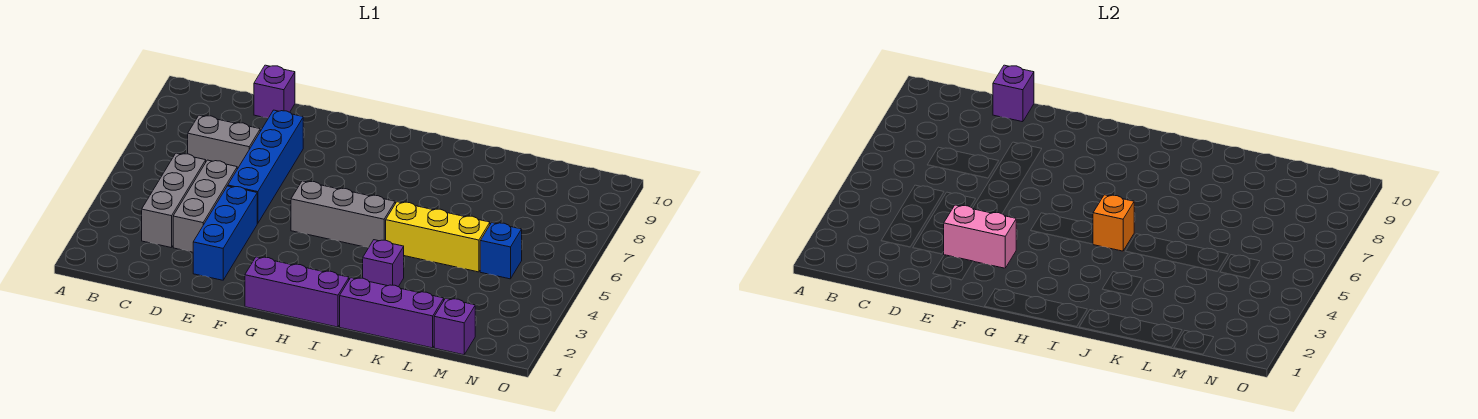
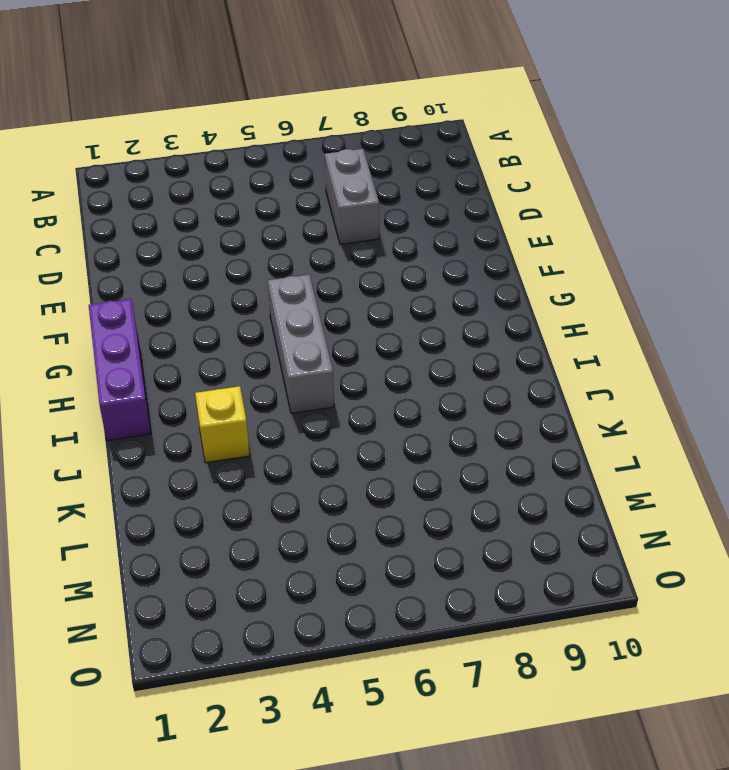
yellow brick J3 level 1 -> purple brick J3 level 1
none -> grey brick C3:C5 level 1
none -> grey brick D3:D5 level 1
none -> purple brick D10 level 1

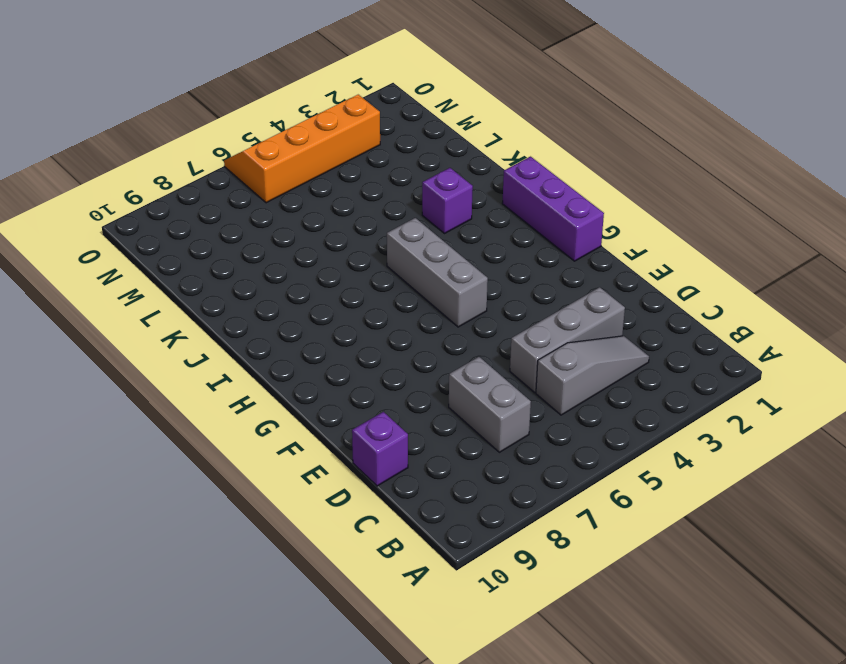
grey slope C3:C5 level 1 top 5 -> grey brick C3:C5 level 1
orange slope N3:O6 level 1 top N -> none
none -> blue brick E2:E4 level 1
none -> blue brick E5:E8 level 1
none -> purple brick J1:L1 level 1

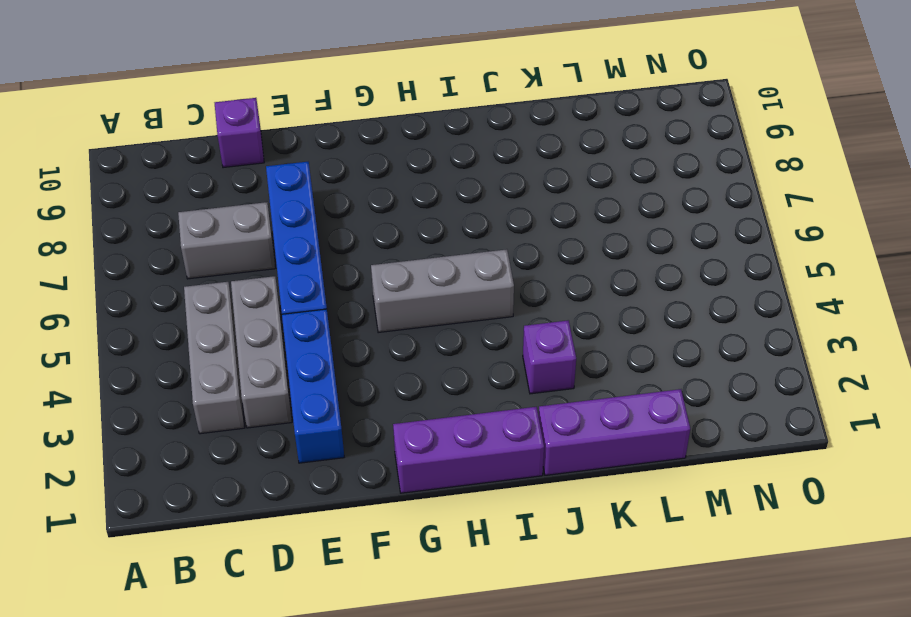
none -> yellow brick J5:L5 level 1
none -> purple brick M1 level 1
none -> blue brick M5 level 1

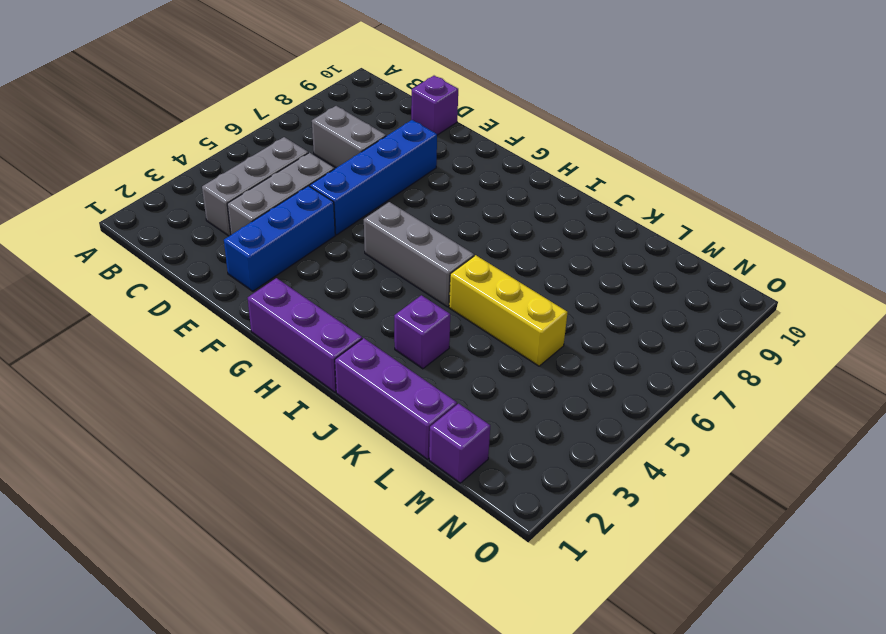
none -> blue brick M5 level 1
none -> purple brick D10 level 2
none -> pink brick E3:F3 level 2

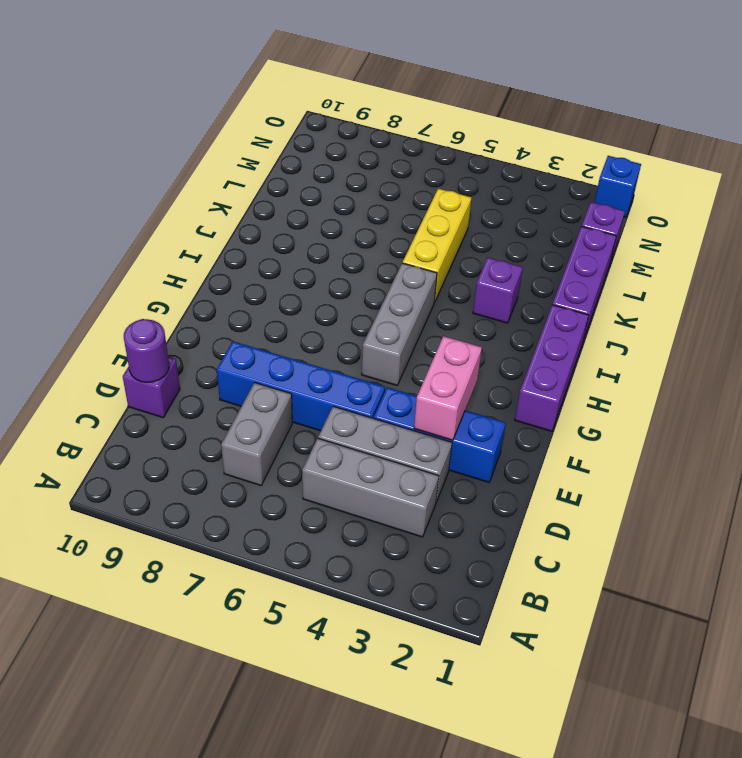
purple round brick D10 level 2 -> purple brick D10 level 2
blue brick O1 level 1 -> blue brick M5 level 1
none -> orange brick I5 level 2

